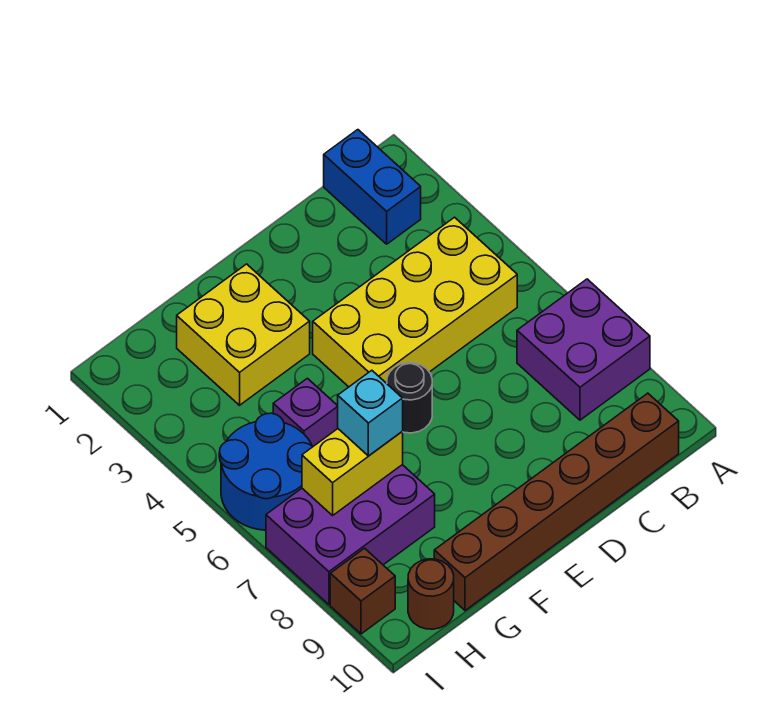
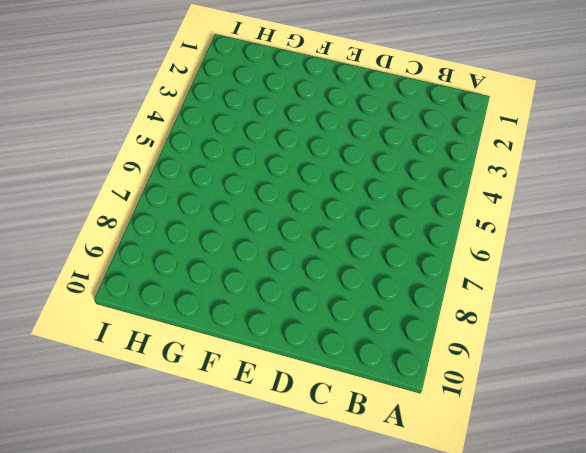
none -> purple brick A7:B8 level 1
none -> blue brick B1:B2 level 1
none -> yellow brick B4:E5 level 1

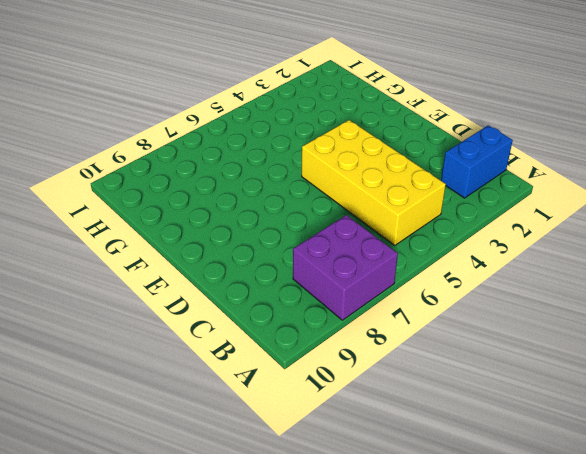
none -> brown brick B10:G10 level 1
none -> black round brick E6 level 1
none -> yellow brick F2:G3 level 1

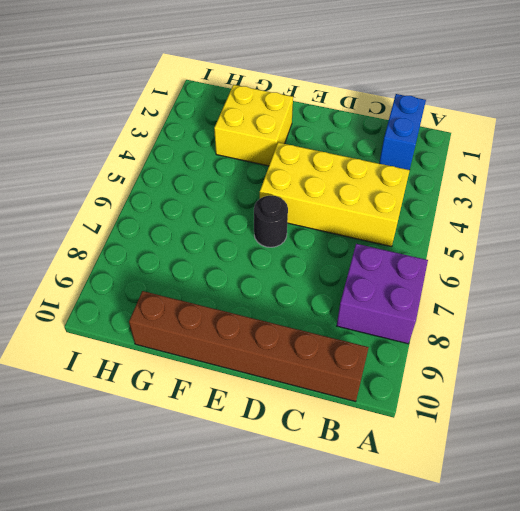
none -> purple brick G5 level 1
none -> purple brick G7:I8 level 1
none -> blue round brick H5:I6 level 1

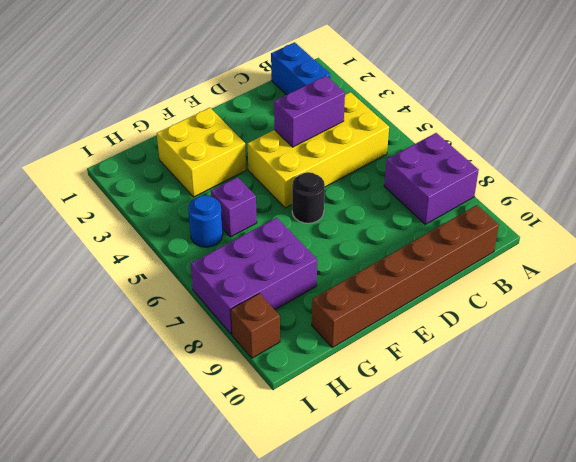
purple brick C4:D4 level 2 -> none
blue round brick H5 level 1 -> blue round brick H5:I6 level 1
none -> brown round brick H10 level 1
none -> yellow brick G7:H7 level 2
none -> cyan brick G7 level 3

